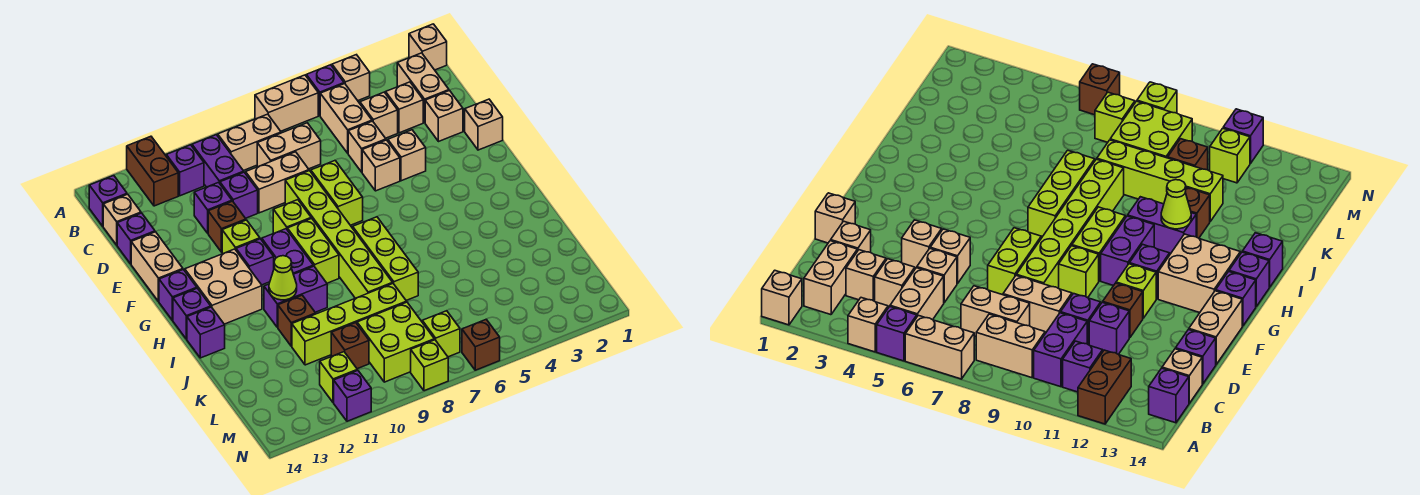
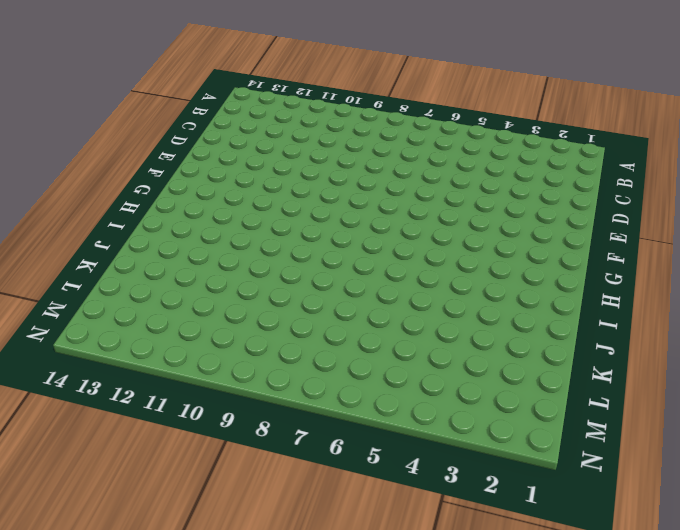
none -> tan brick A1 level 1
none -> tan brick A4 level 1
none -> purple brick A5 level 1
none -> tan brick A6:A7 level 1

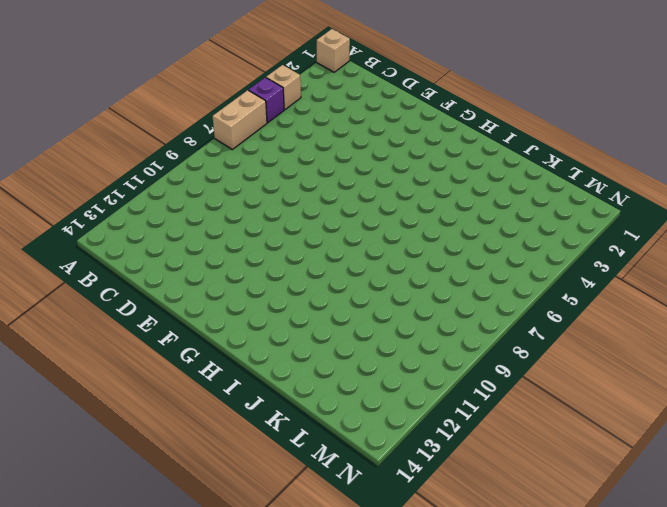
none -> brown brick A12:B12 level 1
none -> tan brick B2:C2 level 1
none -> tan brick B5:C5 level 1
none -> tan brick B8:B9 level 1

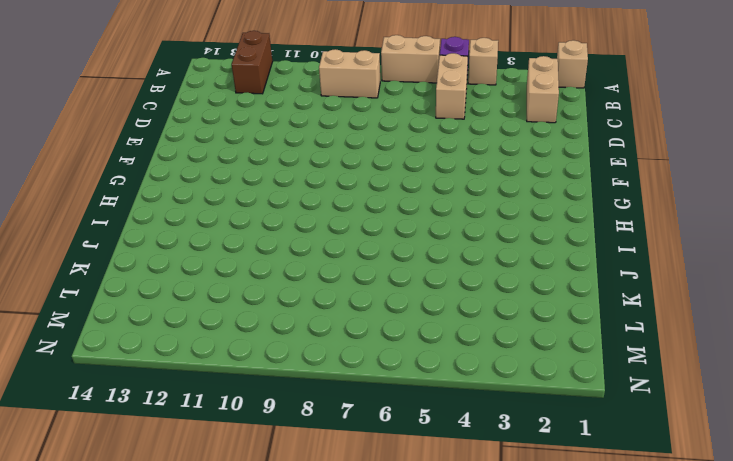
none -> purple brick B10:C10 level 1
none -> purple brick B11 level 1
none -> purple brick B14 level 1
none -> tan brick C3 level 1

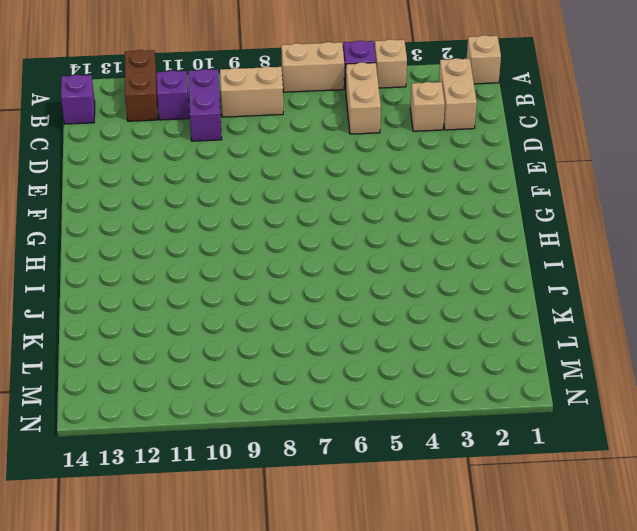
none -> tan brick C4 level 1
none -> tan brick C7:C8 level 1
none -> tan brick C14 level 1
none -> tan brick D2 level 1

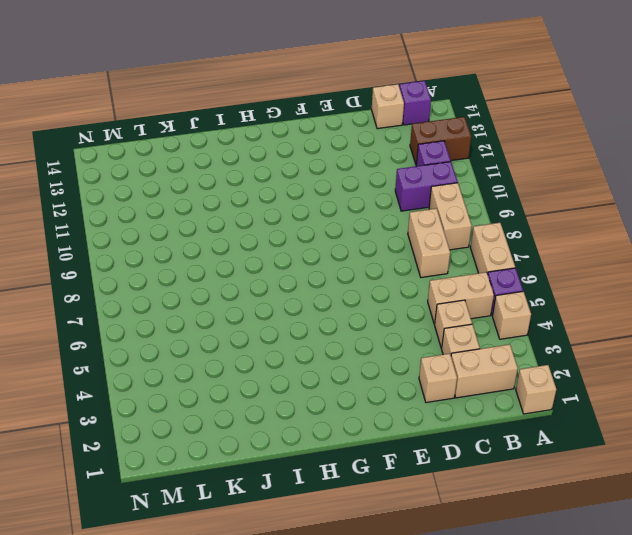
none -> tan brick D5 level 1
none -> tan brick D8:D9 level 1
none -> purple brick D10 level 1
none -> purple brick D11 level 1

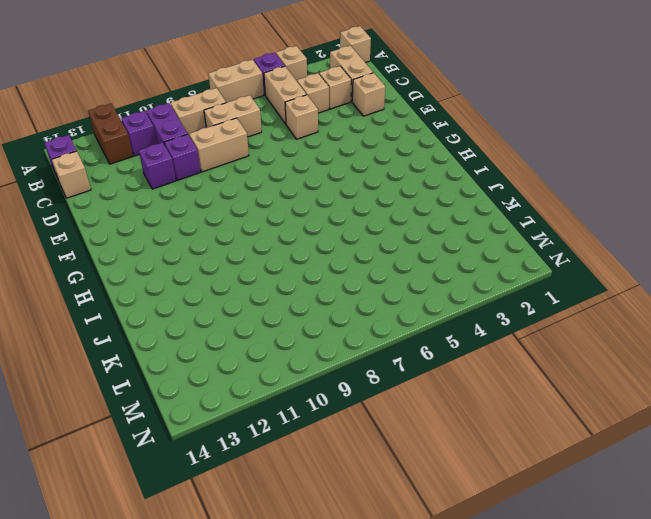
none -> purple brick D14 level 1
none -> tan brick E1 level 1
none -> tan brick E4 level 1
none -> tan brick E5 level 1

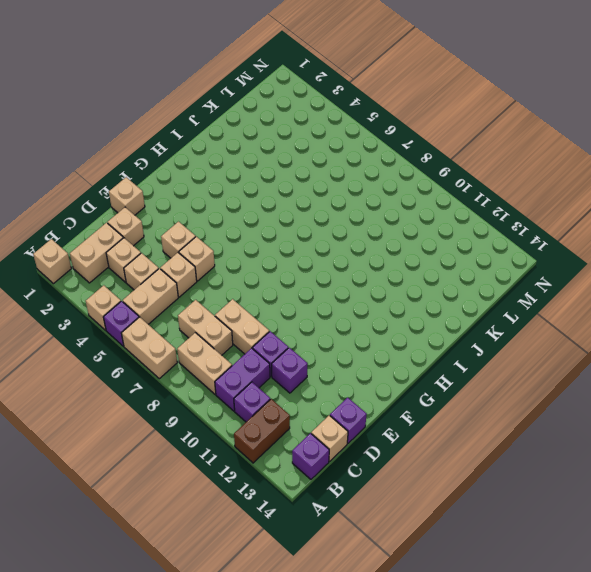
none -> lime brick E7:F7 level 1
none -> lime brick E8:J8 level 1
none -> brown brick E11 level 1
none -> tan brick E14:F14 level 1

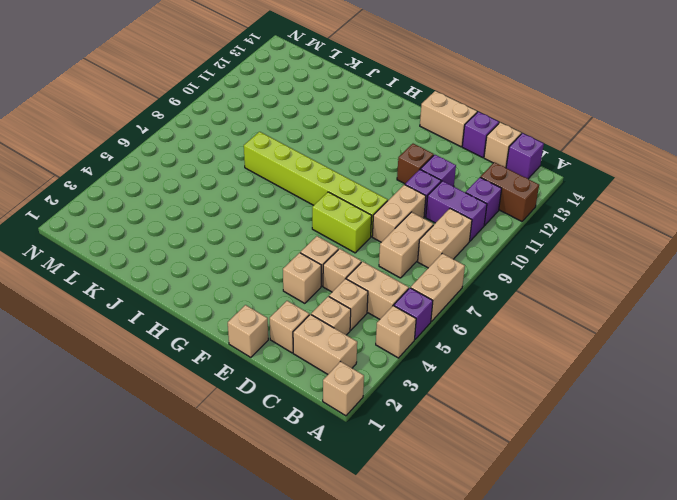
none -> lime brick F9 level 1
none -> lime brick F11 level 1
none -> lime brick G9:H9 level 1
none -> purple brick G10:H10 level 1

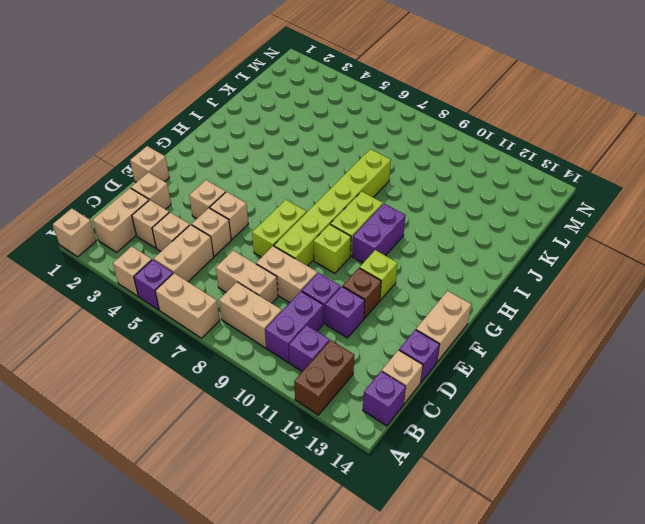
none -> purple brick G11 level 1
none -> tan brick G12:H13 level 1
none -> purple brick G14 level 1
none -> lime brick H7:J7 level 1

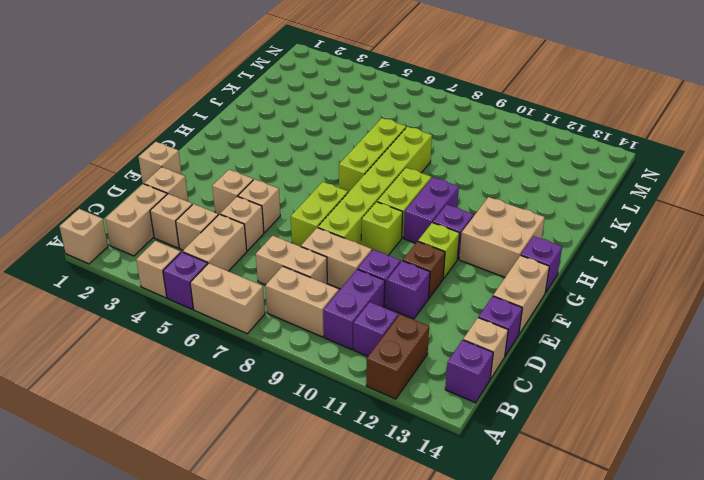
none -> purple brick H14 level 1
none -> purple brick I10:I11 level 1
none -> purple brick I14 level 1
none -> brown brick J11 level 1

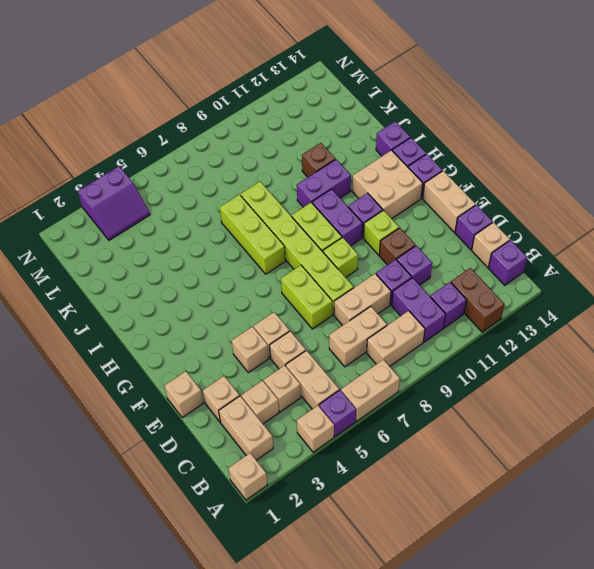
purple slope M3:N4 level 1 top N -> none
none -> lime brick K8:K11 level 1
none -> lime brick L8:M9 level 1
none -> brown brick L10 level 1
none -> lime brick M7 level 1

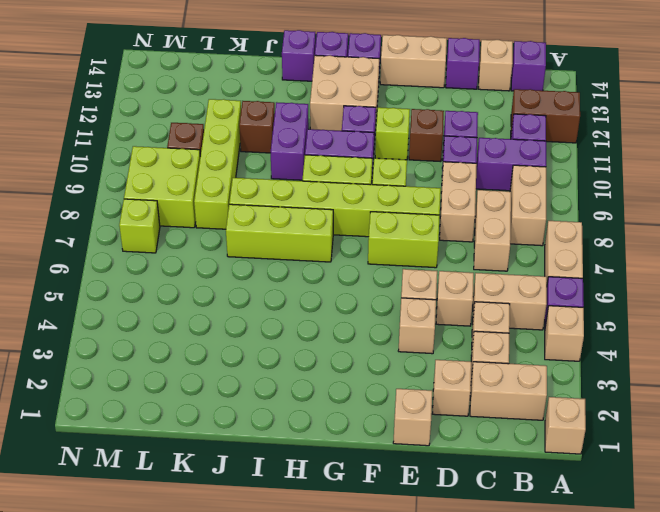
none -> lime brick M11 level 1
none -> brown brick N6 level 1
none -> lime brick N8 level 1
none -> purple brick N11 level 1

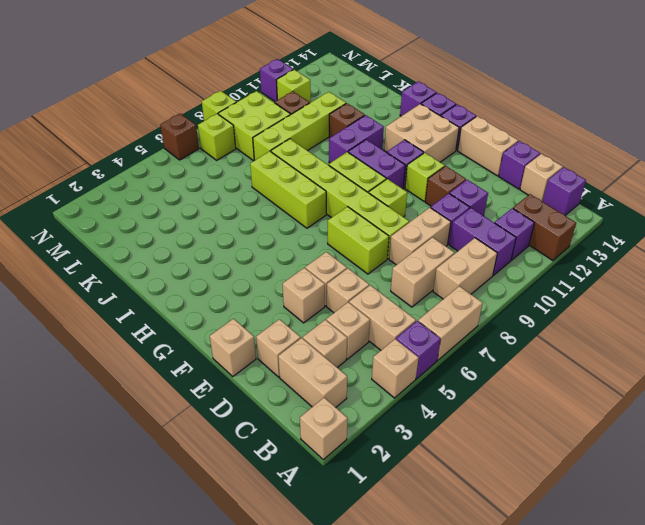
none -> lime cone I11 level 2

